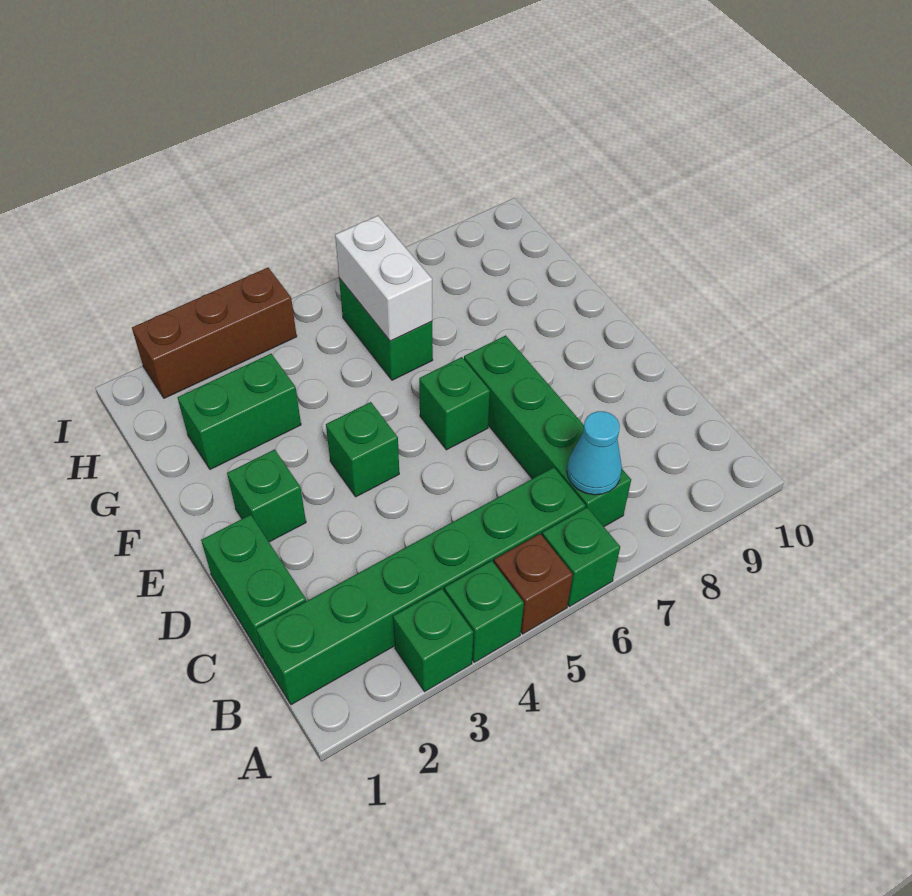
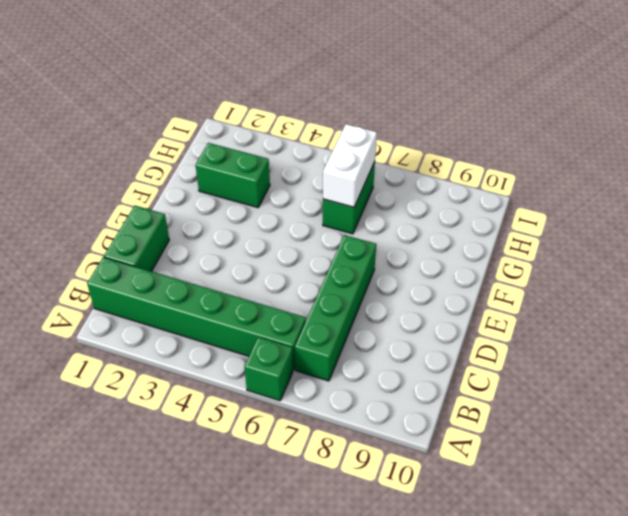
none -> green brick A3 level 1
none -> green brick A4 level 1
none -> brown brick A5 level 1

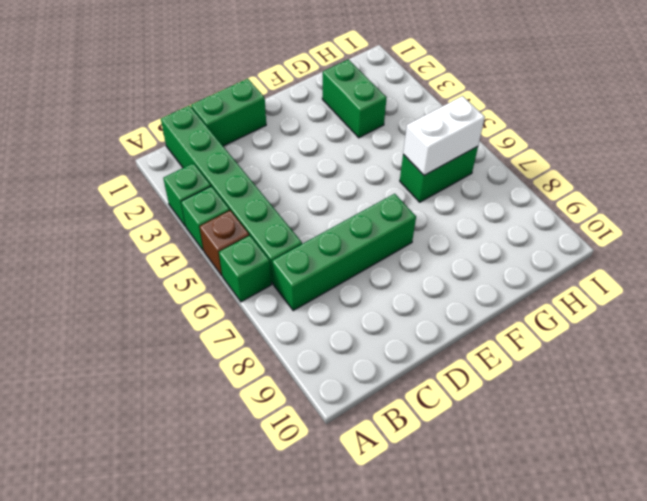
none -> green brick E2 level 1
none -> green brick E4 level 1
none -> green brick E6 level 1

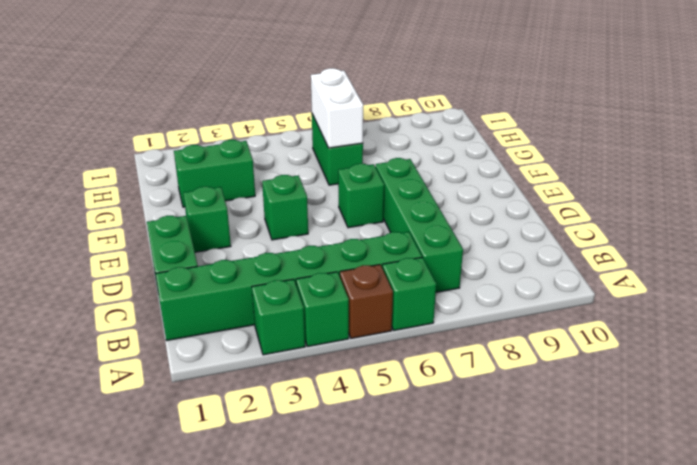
none -> brown brick I2:I4 level 1
none -> cyan cone B7 level 2

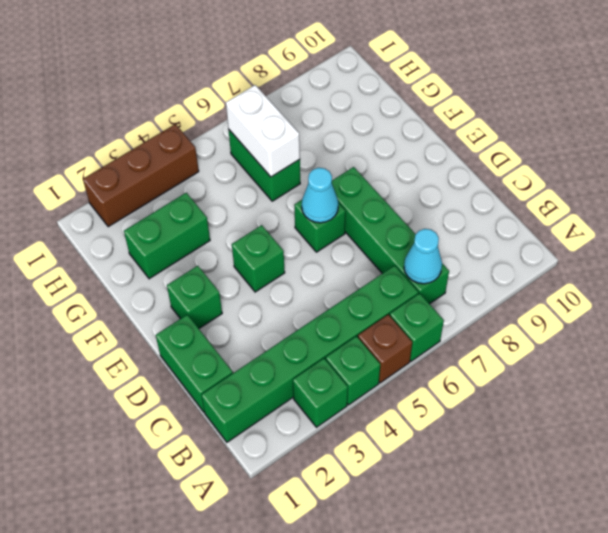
cyan cone E6 level 2 -> none

